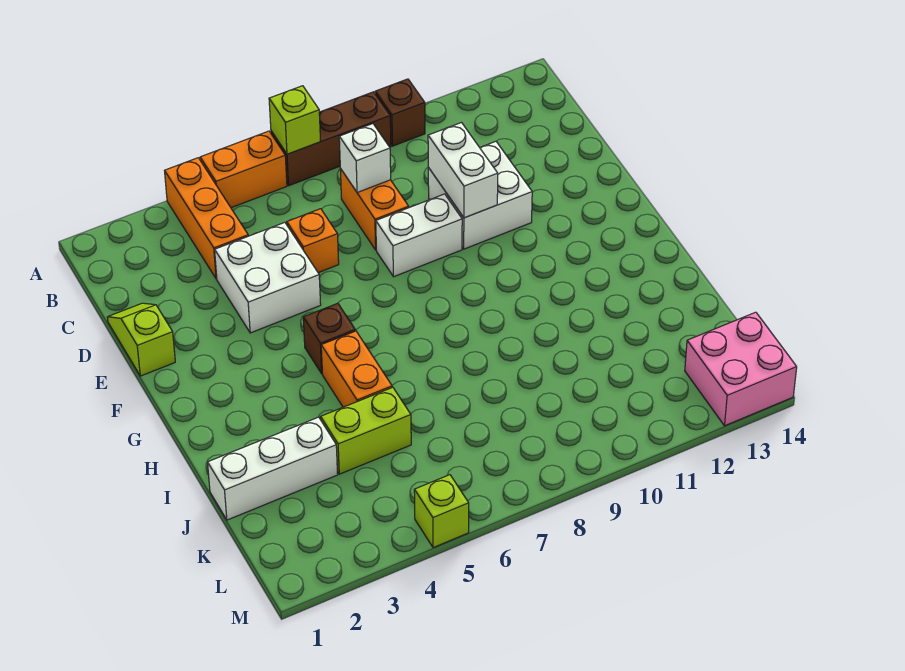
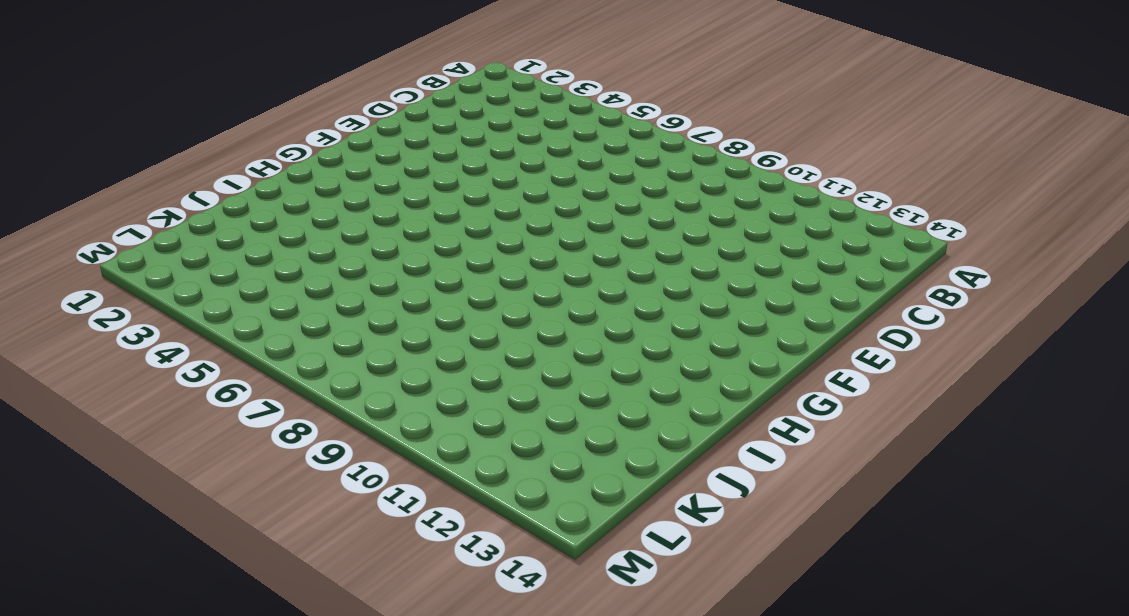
none -> orange brick A4:C4 level 1
none -> orange brick A5:A6 level 1
none -> brown brick A7:A9 level 1

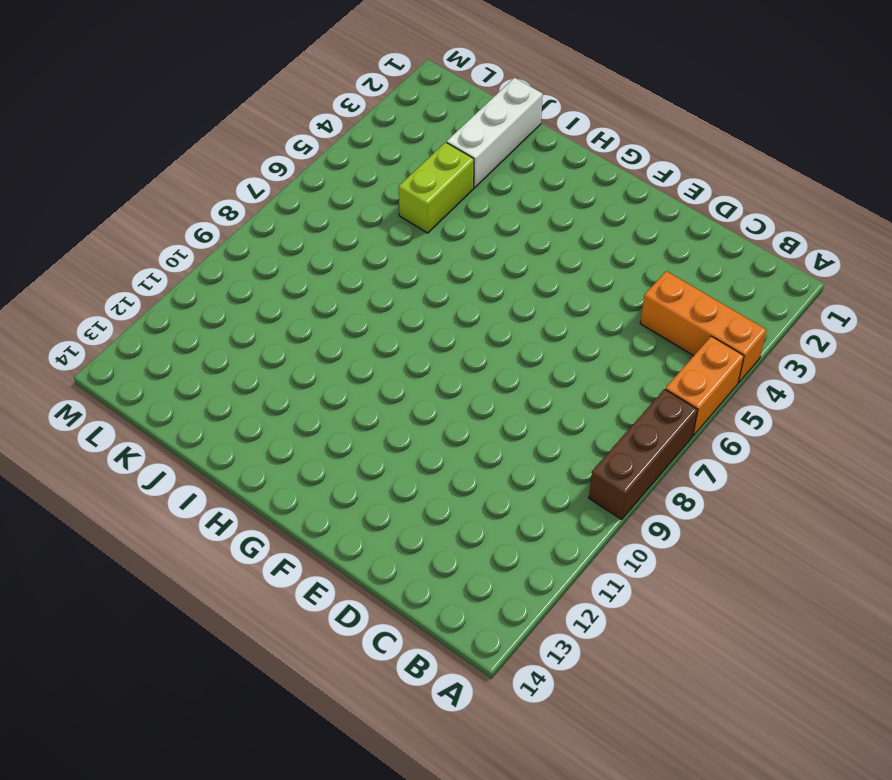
none -> brown brick A10 level 1
none -> orange brick C8:D8 level 1
none -> lime slope D1:E1 level 1 top E

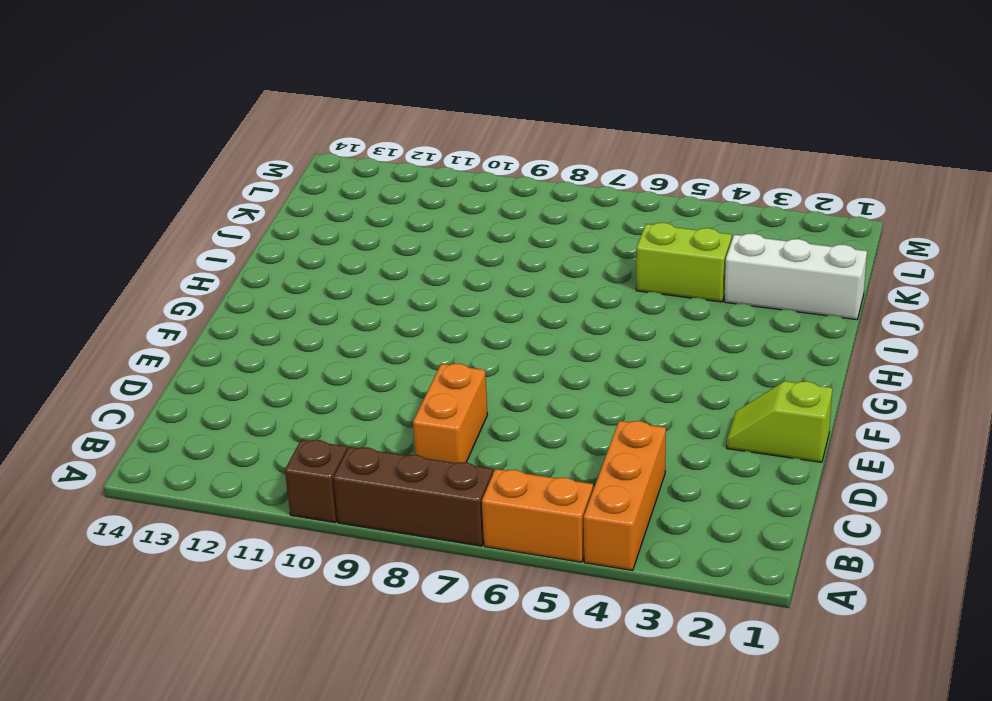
lime slope E1:E2 level 1 top 1 -> lime slope D1:E1 level 1 top E
none -> white brick D4:E5 level 1
none -> orange brick D6 level 1
none -> white brick D10:E11 level 1

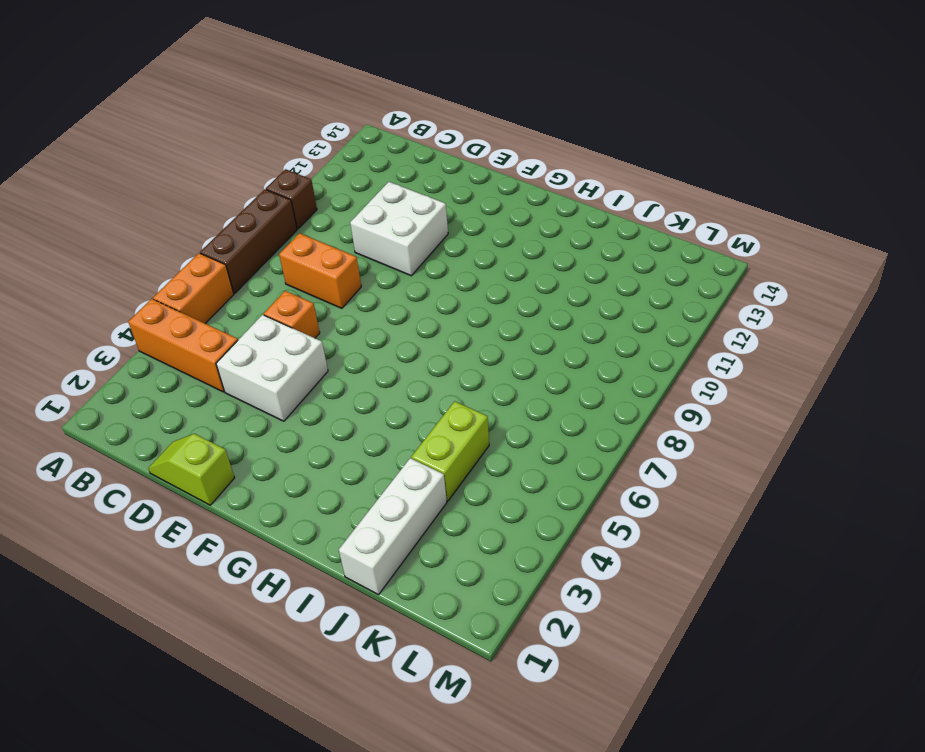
none -> white brick E8:E9 level 1
none -> brown brick G5 level 1
none -> orange brick H5:I5 level 1

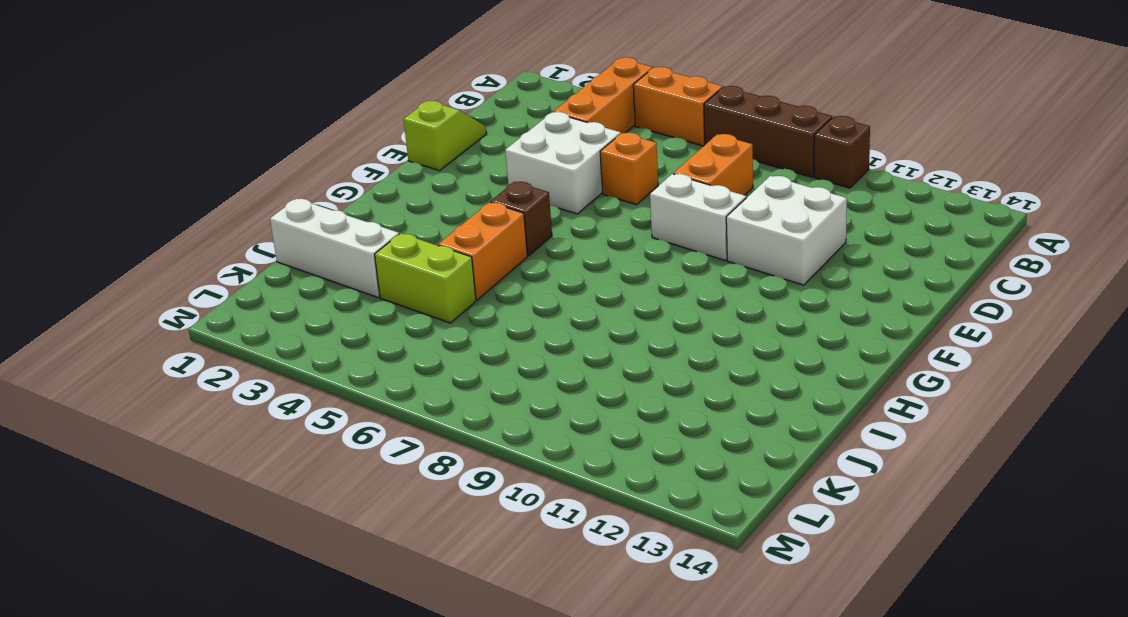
none -> pink brick L13:M14 level 1
none -> lime brick M5 level 1
none -> lime brick A7 level 2

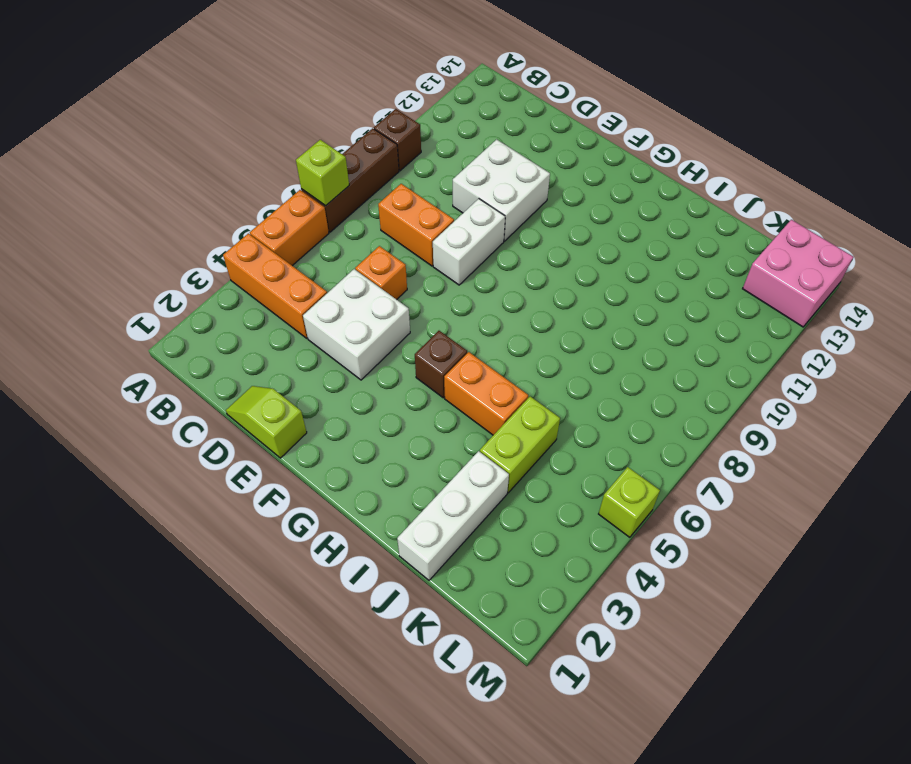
none -> white brick C8 level 2
none -> white brick D10:E10 level 2

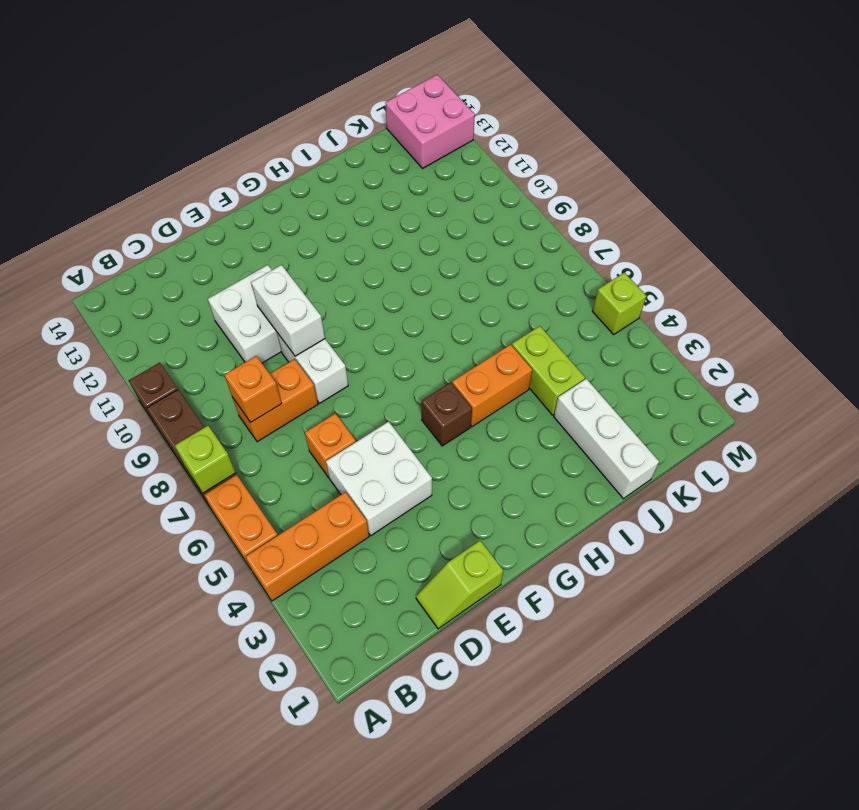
orange brick C8 level 2 -> white brick C8 level 2
white brick E9:E10 level 2 -> white brick D10:E10 level 2

